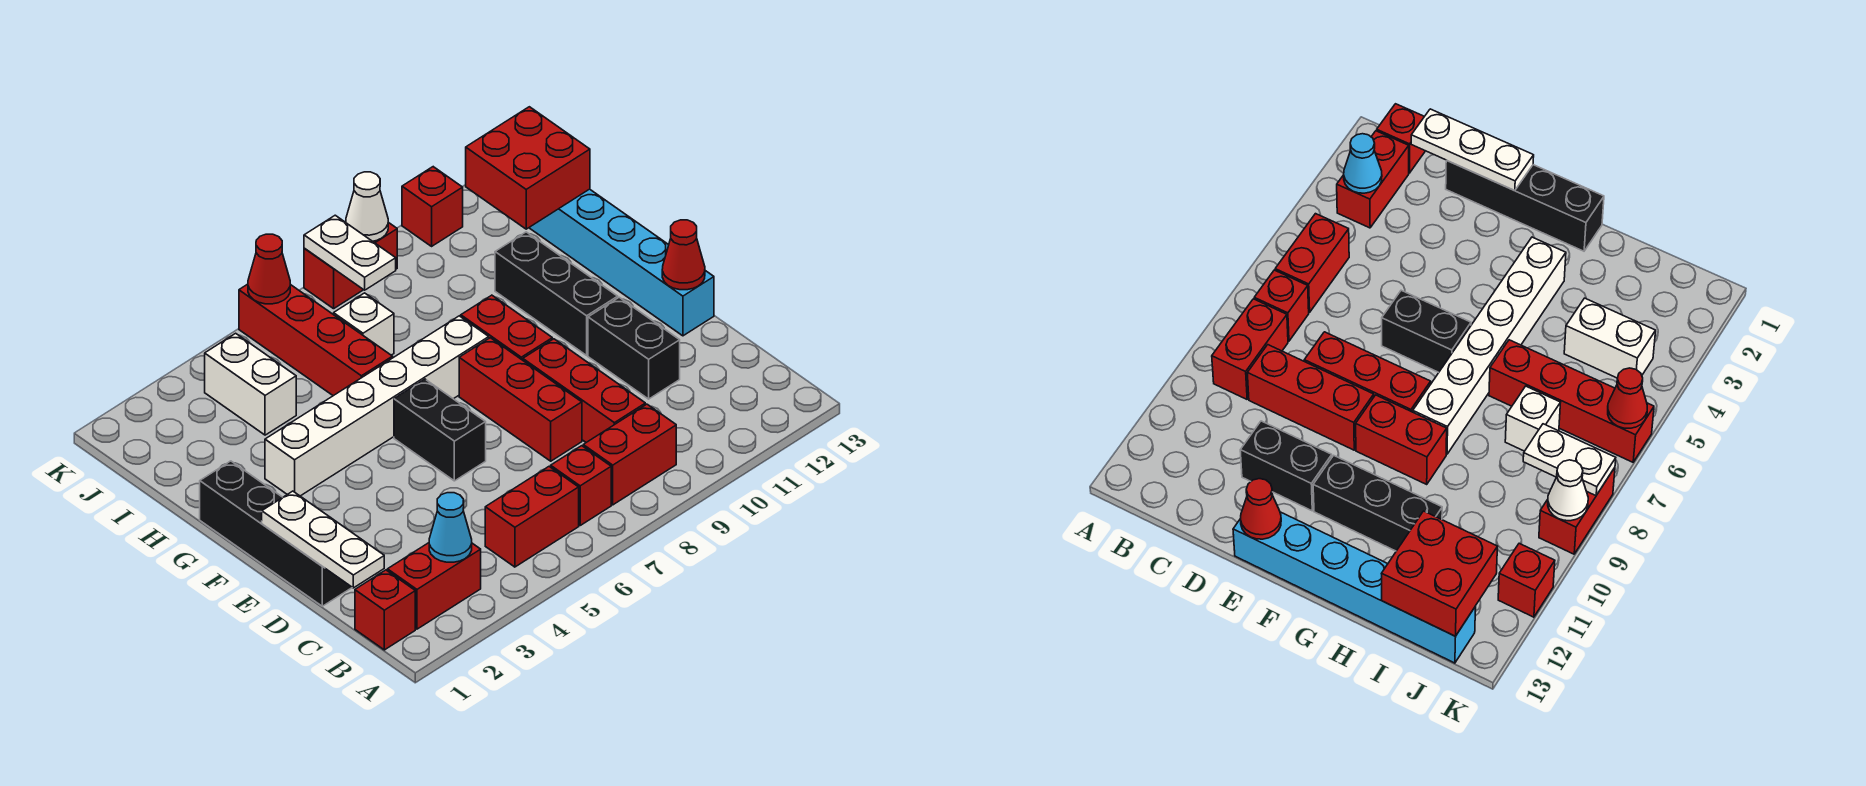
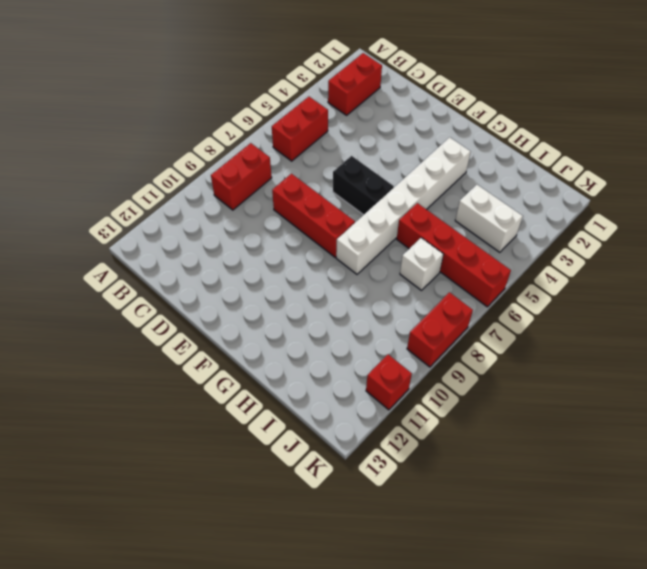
none -> red brick B1 level 1
none -> red brick B7 level 1
none -> red brick C9:E9 level 1

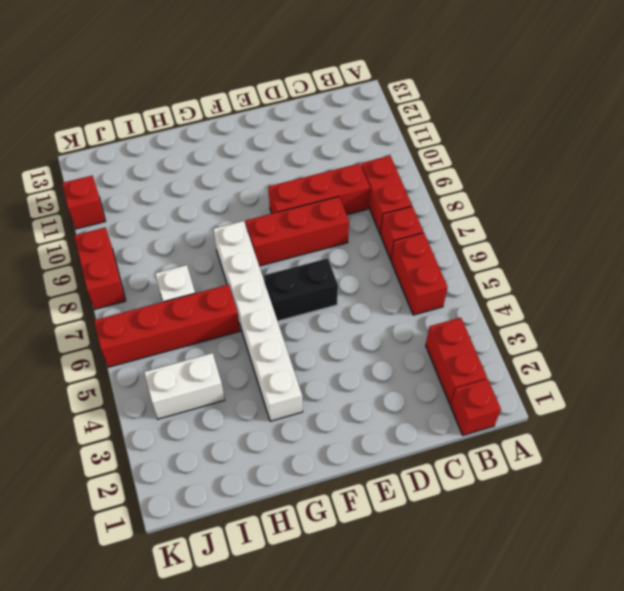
none -> black brick D1:G1 level 1
none -> black brick D11:E11 level 1
none -> cyan brick E13:J13 level 1

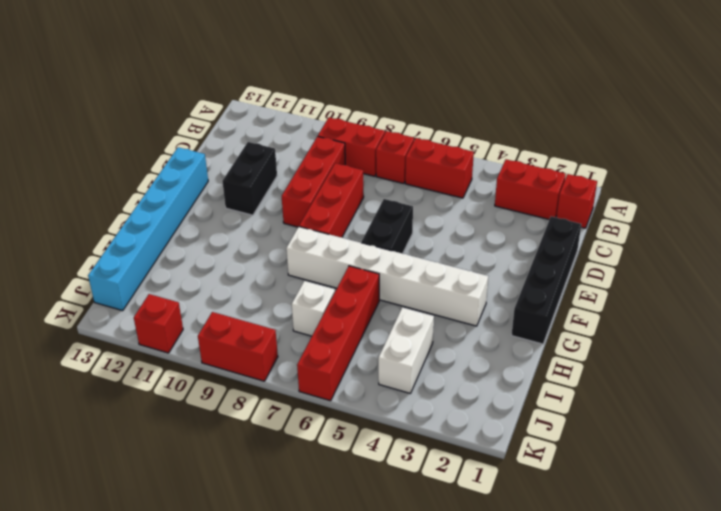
none -> red brick F9:G9 level 1
none -> black brick F11:H11 level 1
none -> cyan cone B3 level 2

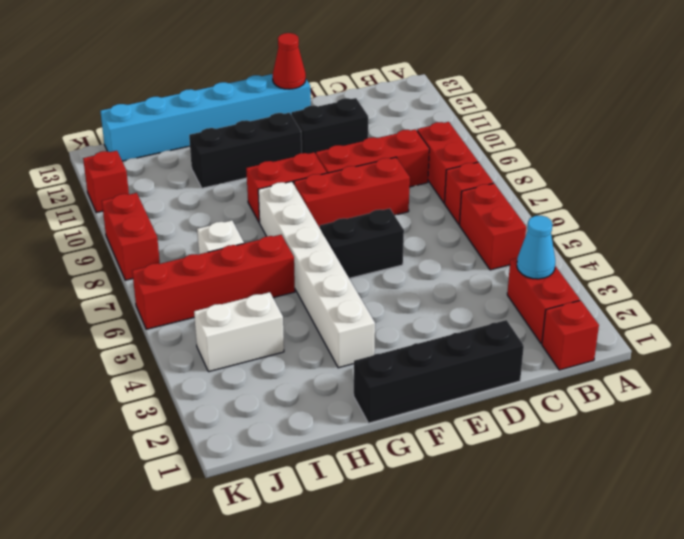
none -> white plate C1:E1 level 2
none -> red brick I12:J13 level 2
none -> white plate J8:K8 level 2

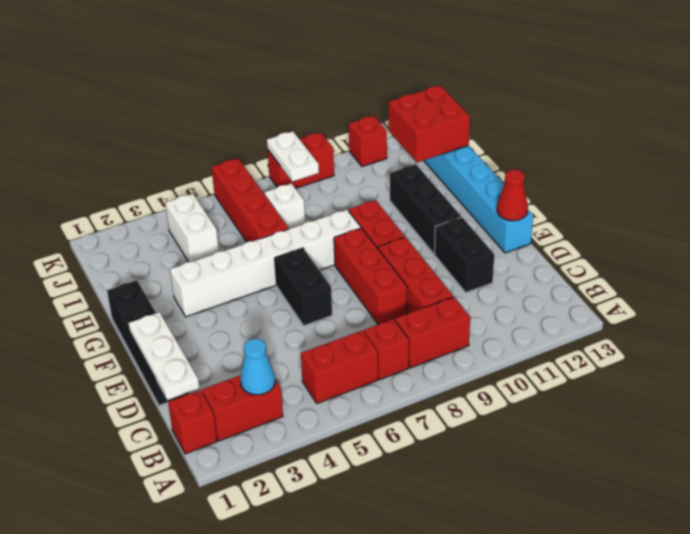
none -> red cone K6 level 2
none -> white cone K9 level 2

